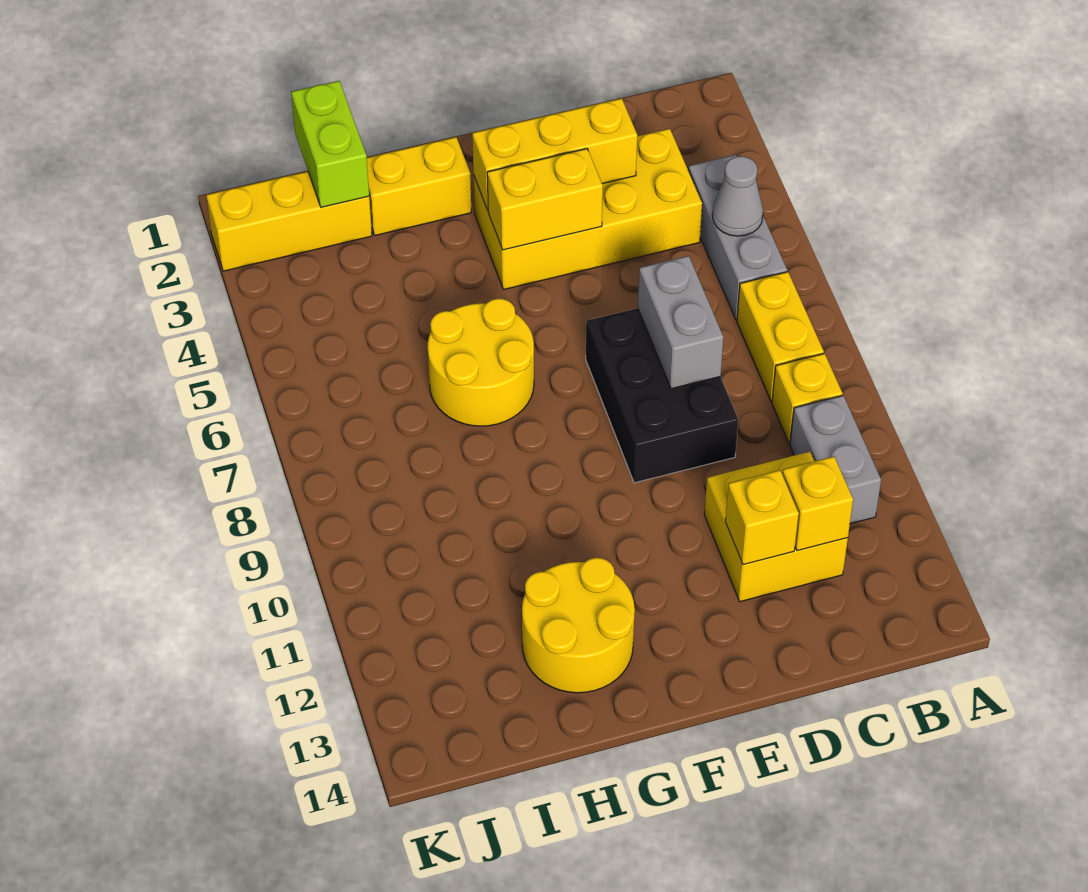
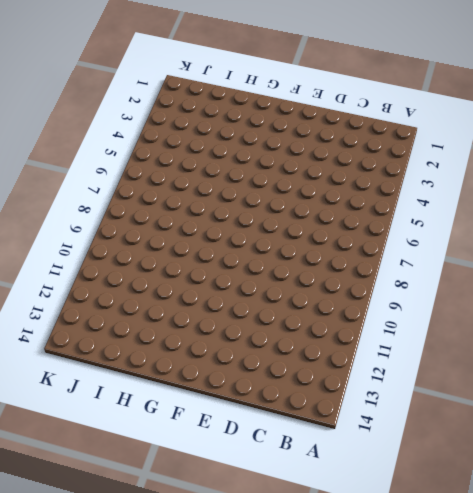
none -> grey brick B4:B6 level 1
none -> yellow brick B7:B8 level 1
none -> yellow brick B9 level 1

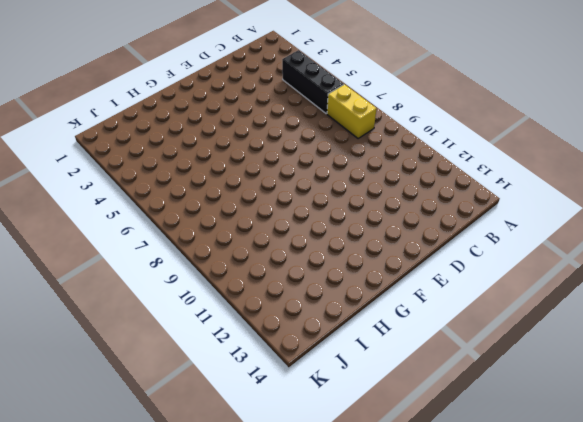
black brick B4:B6 level 1 -> grey brick B4:B6 level 1
none -> yellow brick B9 level 1
none -> grey brick B10:B11 level 1
none -> yellow brick C3:F4 level 1

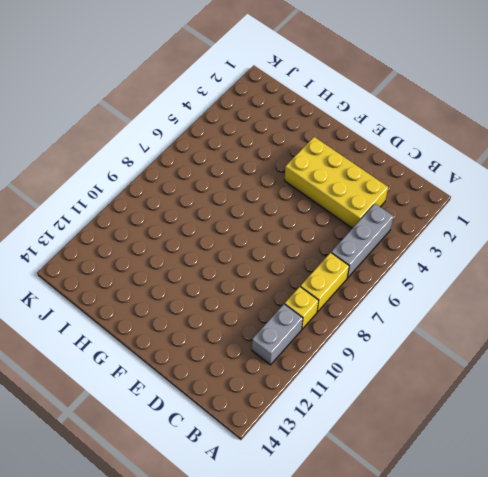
none -> yellow brick C11:D12 level 1
none -> black brick D7:E9 level 1
none -> yellow brick G2:H2 level 1

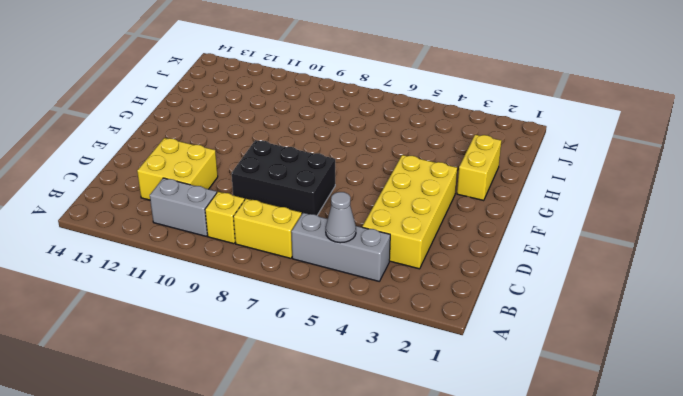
none -> yellow round brick G6:H7 level 1
none -> yellow round brick G12:H13 level 1
none -> yellow brick I2:K2 level 1

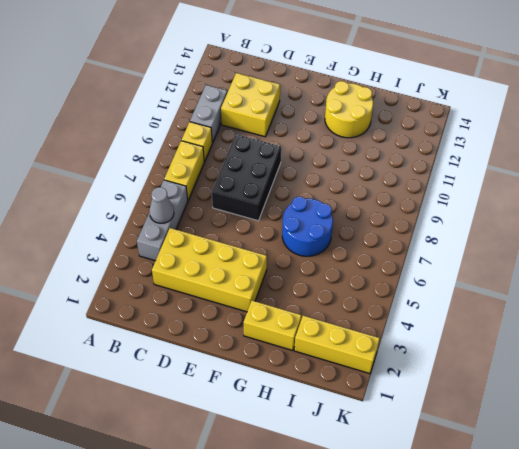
blue round brick G6:H7 level 1 -> yellow round brick G6:H7 level 1
none -> yellow brick C12 level 2
none -> yellow brick D3:F3 level 2
none -> grey brick D7:D8 level 2

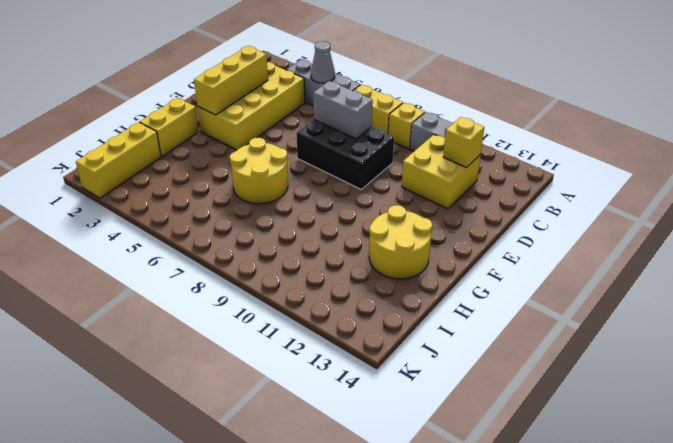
none -> yellow brick D12 level 2
none -> yellow brick E4:F4 level 2
none -> lime brick I1:I2 level 2

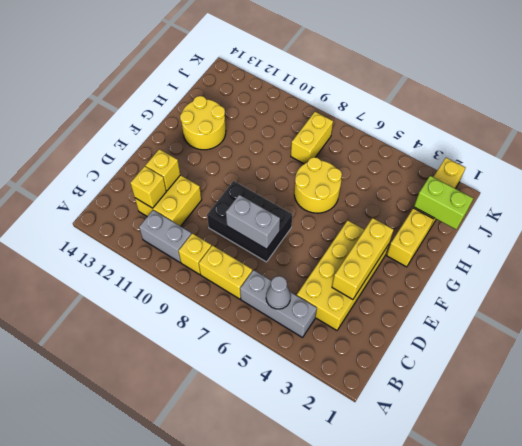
yellow brick I8:J8 level 1 -> yellow brick E4:F4 level 2

